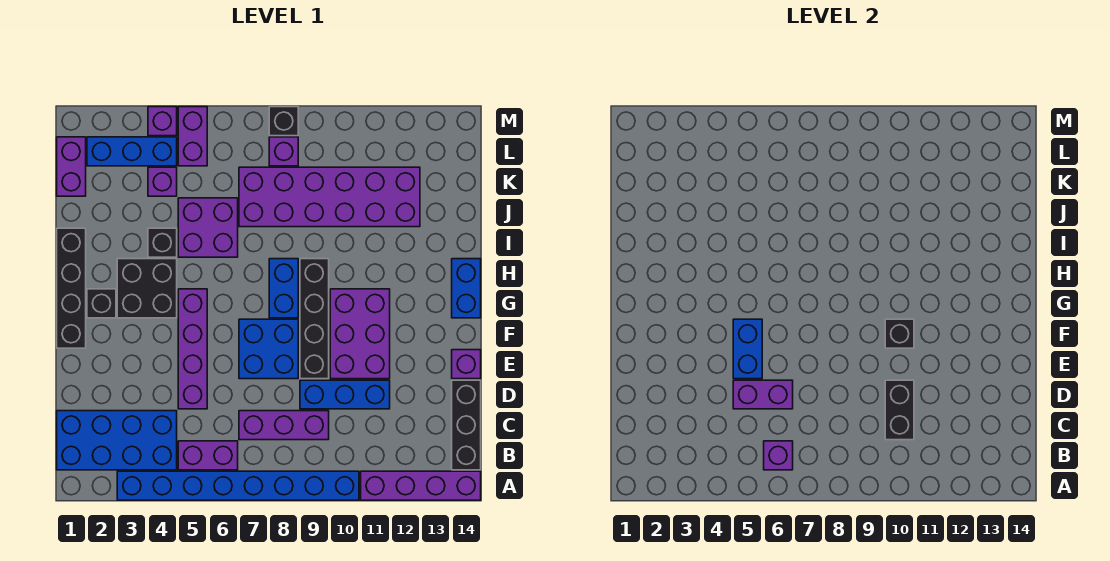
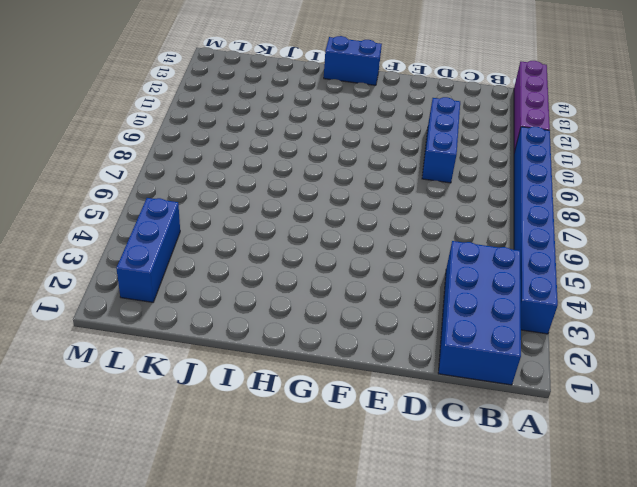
none -> purple brick B5:B6 level 1
none -> black brick B14:D14 level 1
none -> purple brick C7:C9 level 1
none -> purple brick D5:G5 level 1

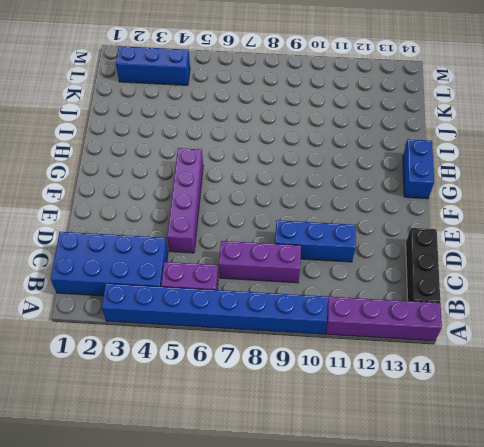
none -> blue brick E7:F8 level 1
none -> black brick E9:H9 level 1
none -> purple brick E10:G11 level 1
none -> purple brick E14 level 1

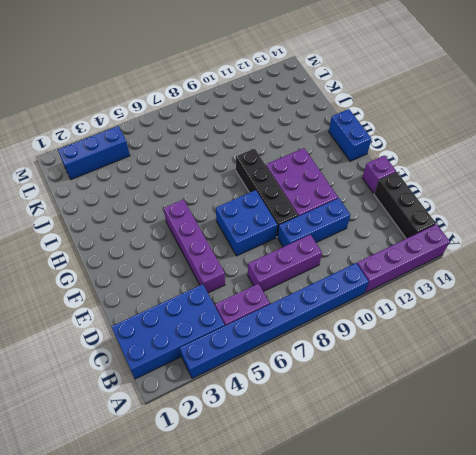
none -> black brick F1:I1 level 1
none -> black brick G2 level 1
none -> black brick G3:H4 level 1
none -> blue brick G8:H8 level 1

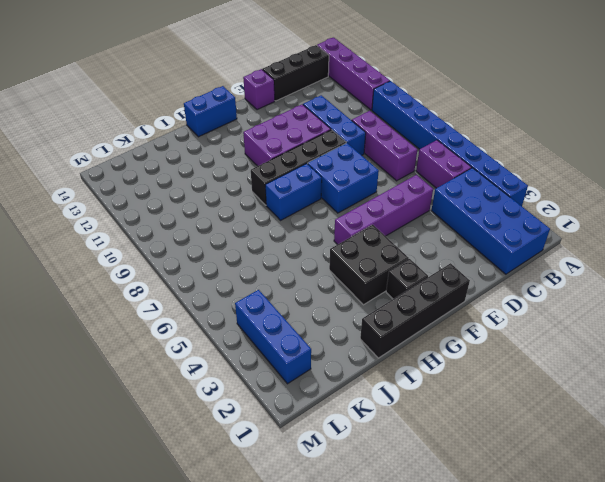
none -> black brick I4 level 1
none -> purple brick I5:J6 level 1
none -> purple brick J7:K12 level 1
none -> purple brick K1:L1 level 1

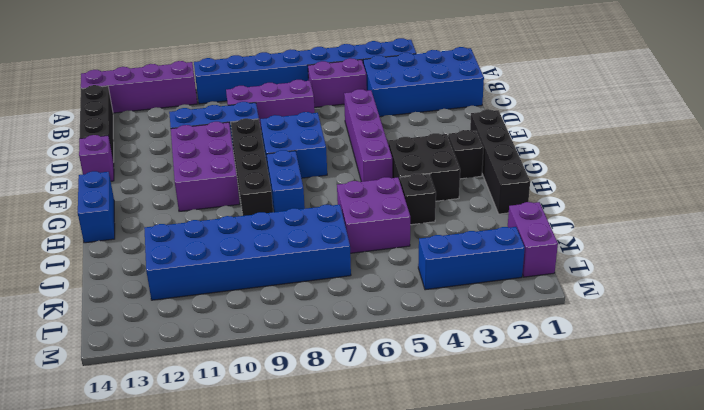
blue brick J7:K12 level 1 -> purple brick J7:K12 level 1
none -> purple brick K4 level 1
none -> purple brick L5:M5 level 1
none -> purple brick L8 level 1
none -> purple brick M4 level 1

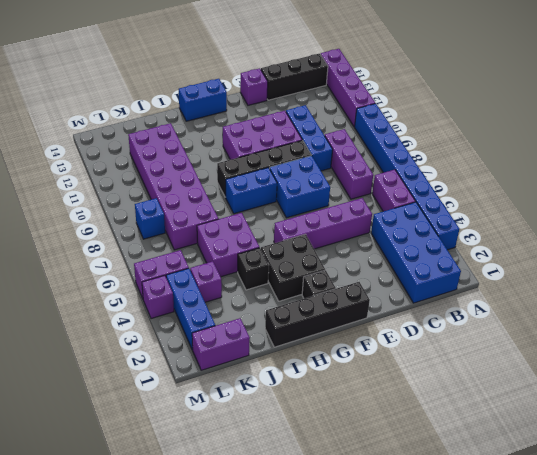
blue brick L8 level 1 -> purple brick L8 level 1
none -> black brick M8 level 1
none -> purple brick B6 level 2
none -> black brick C10:D10 level 2
none -> purple brick D5:D6 level 2

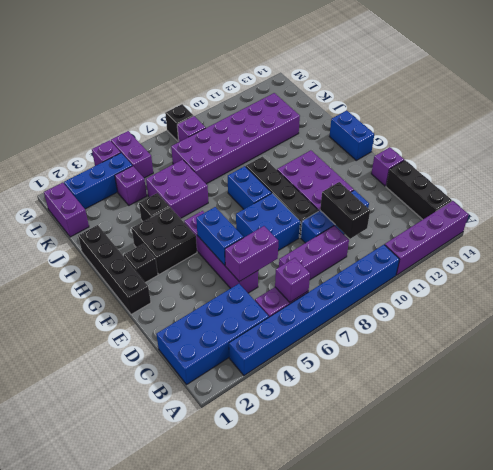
none -> black brick F10 level 2

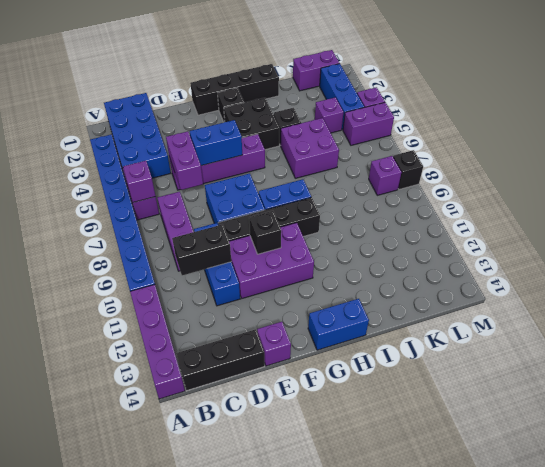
none -> purple brick J7:K12 level 1

